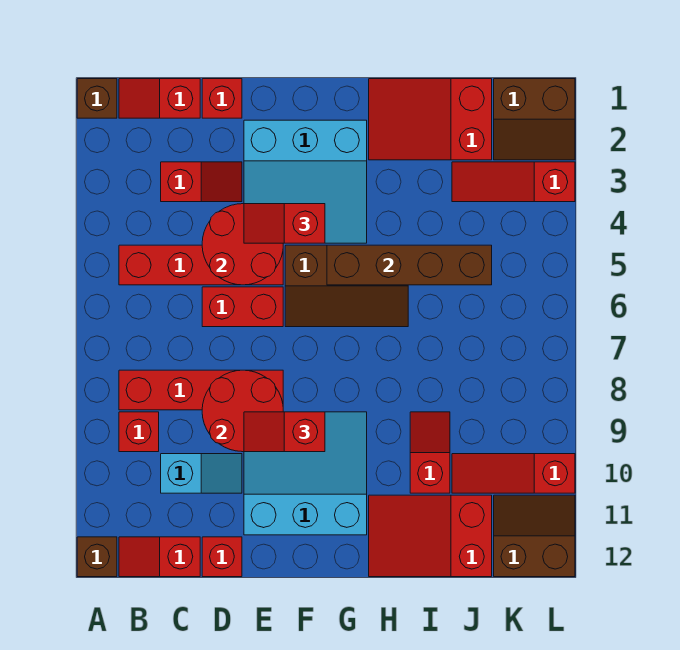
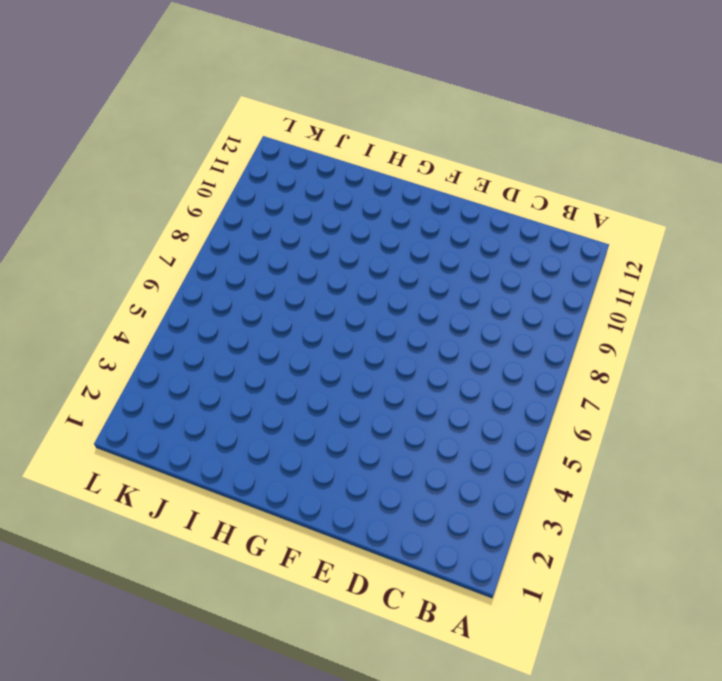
none -> brown brick A1 level 1
none -> brown brick A12 level 1
none -> red slope B1:C1 level 1 top C

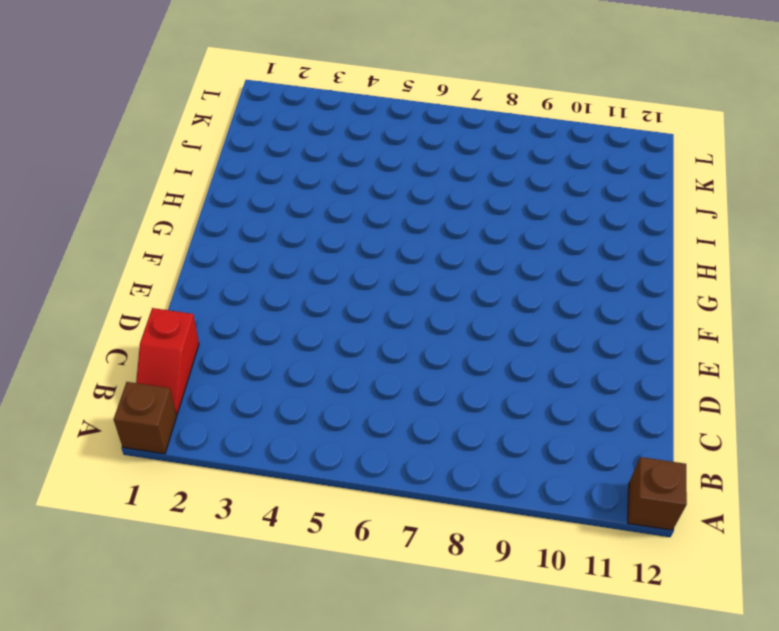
none -> red brick B5:E5 level 1
none -> red brick B8:E8 level 1
none -> red brick B9 level 1

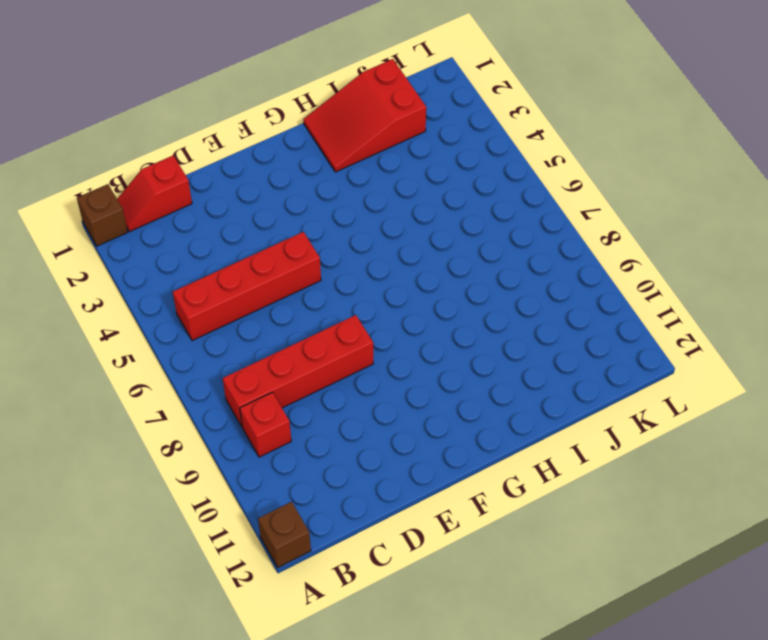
none -> red slope B12:C12 level 1 top C
none -> red slope C3:D3 level 1 top C
none -> cyan slope C10:D10 level 1 top C

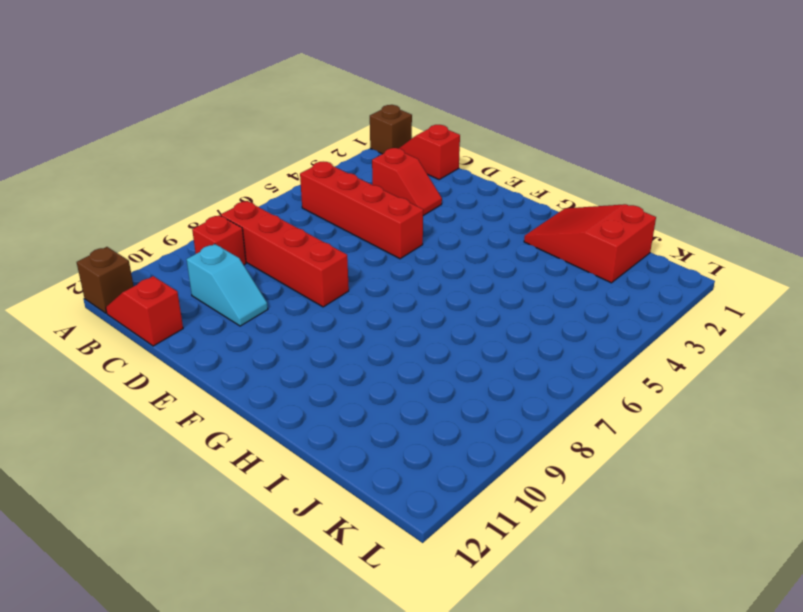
none -> red brick D1 level 1
none -> red brick D6:E6 level 1
none -> red brick D12 level 1

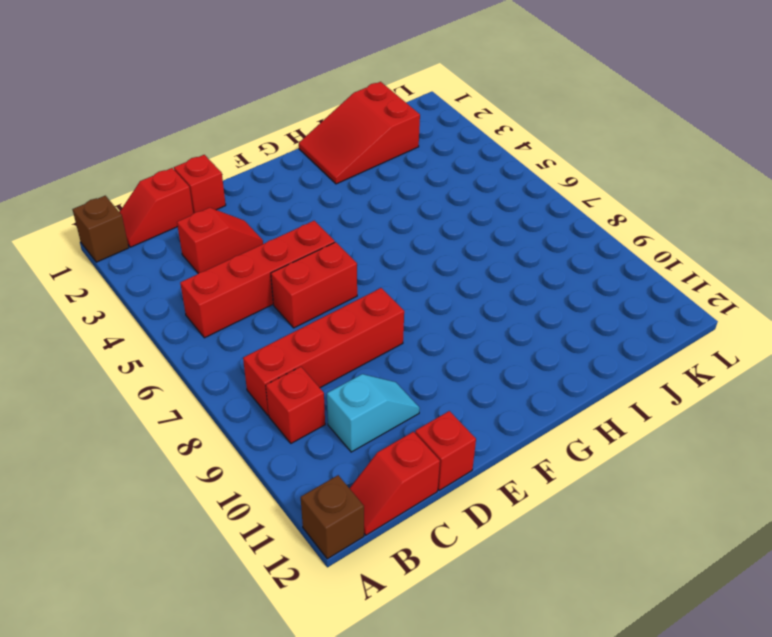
none -> cyan slope E2:G4 level 1 top 2
none -> cyan slope E9:G11 level 1 top 11
none -> brown slope F5:H6 level 1 top 5

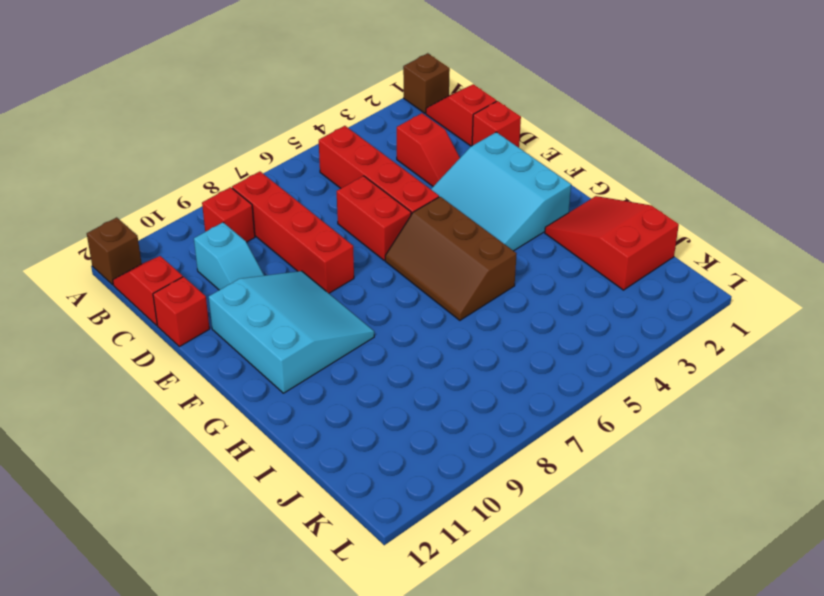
none -> red slope H11:J12 level 1 top J
none -> red slope I9:I10 level 1 top 10
none -> red slope J3:L3 level 1 top L

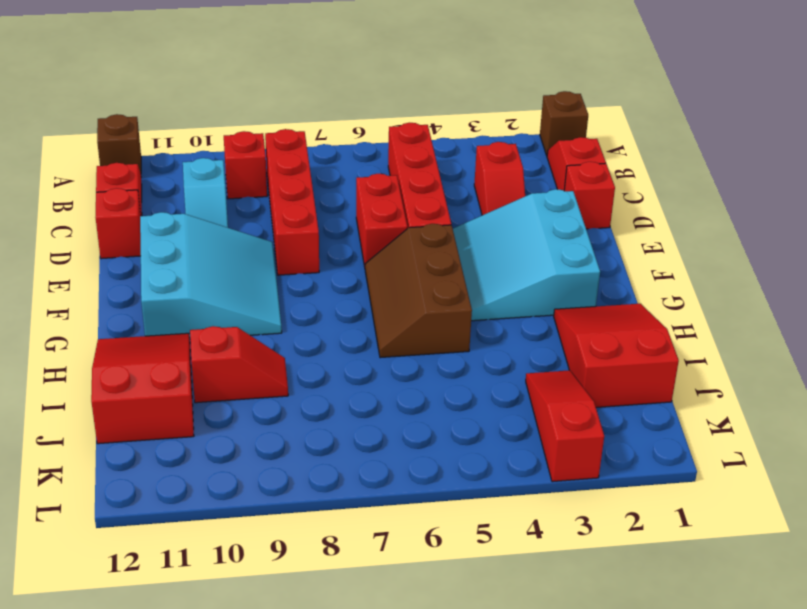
none -> red slope J10:L10 level 1 top L
none -> brown slope K1:L2 level 1 top 1
none -> brown slope K11:L12 level 1 top 12

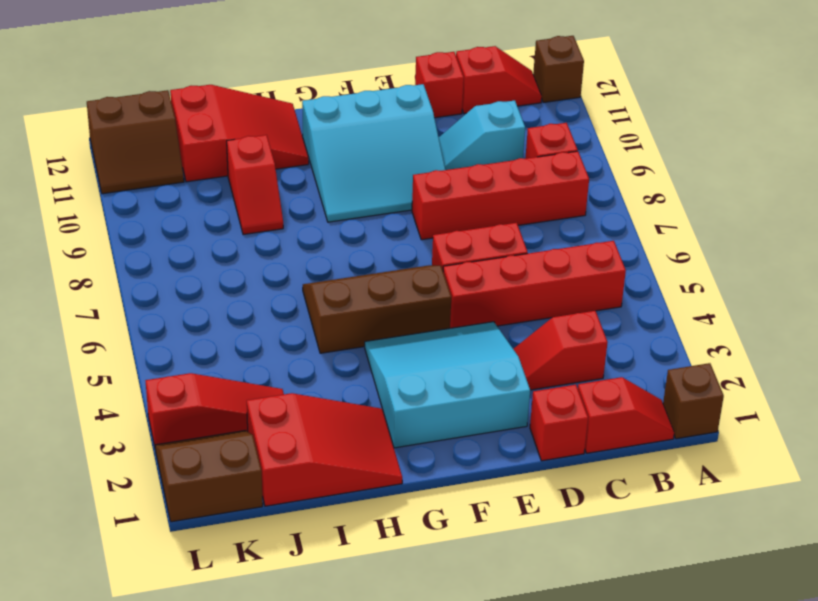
none -> red slope J10:L10 level 1 top L
none -> red round brick D4:E5 level 2
none -> red round brick D8:E9 level 2

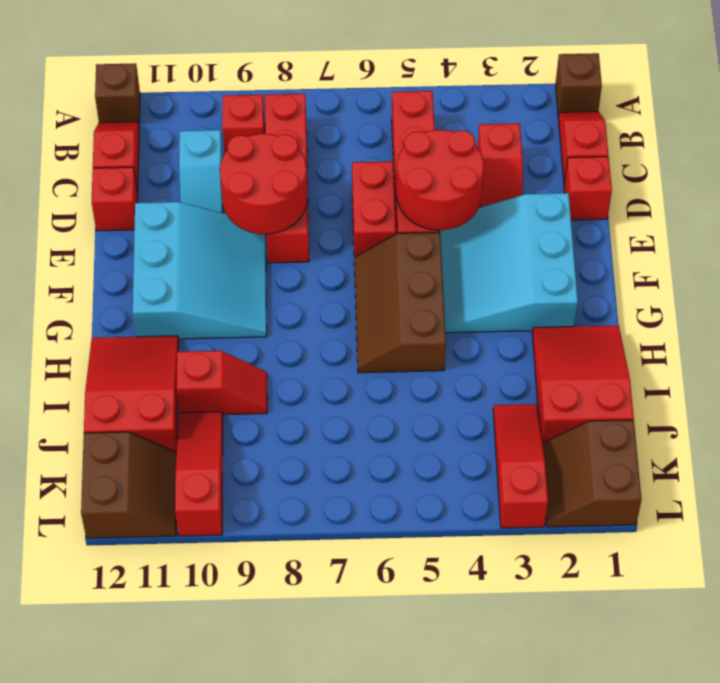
none -> brown brick G5:J5 level 2
none -> red slope E4:F4 level 3 top F
none -> red slope E9:F9 level 3 top F

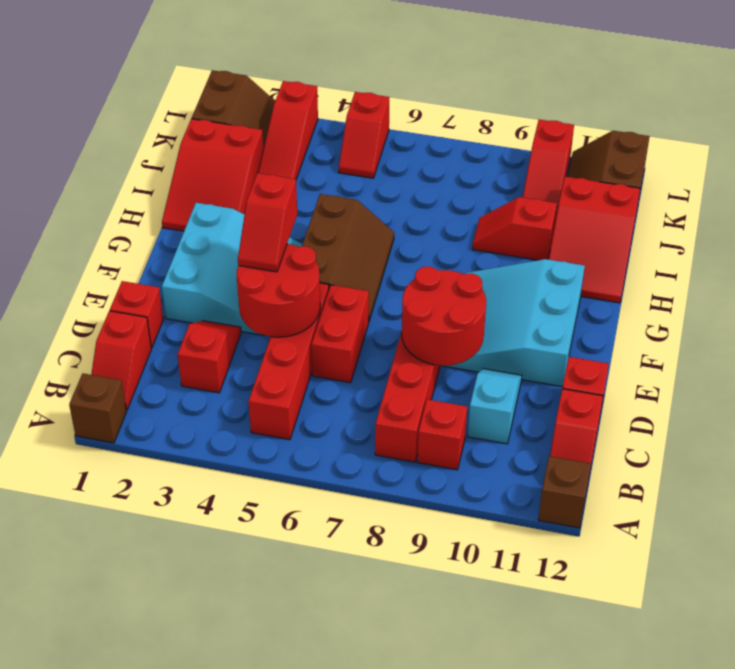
red slope K5:L5 level 1 top L -> red slope E9:F9 level 3 top F
none -> brown brick G5:J5 level 2

